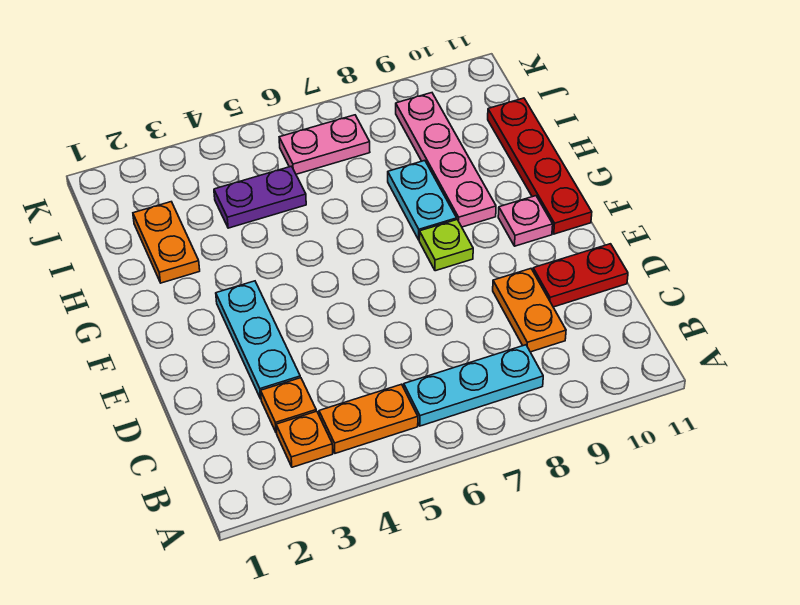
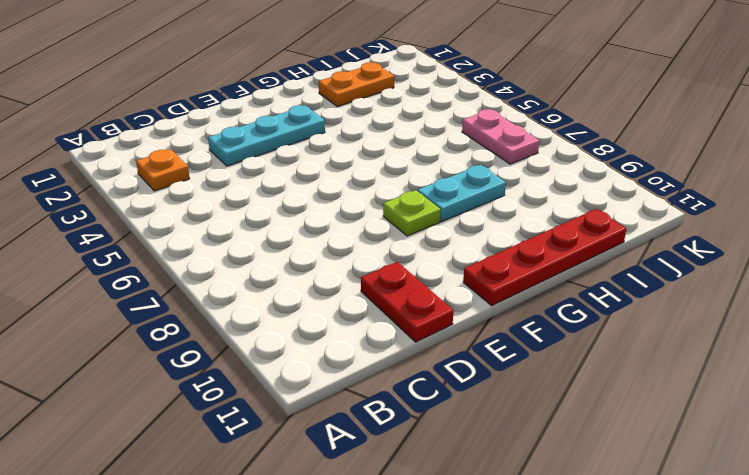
none -> orange plate B4:B5 level 1
none -> cyan plate B6:B8 level 1
none -> orange plate C3 level 1

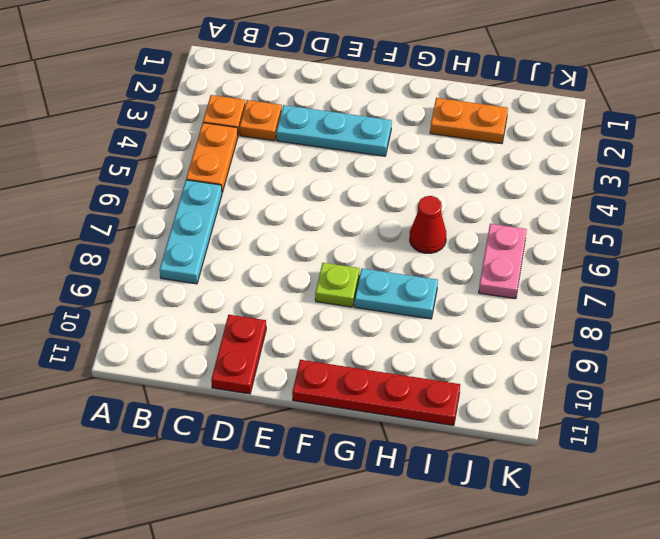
red cone H6 level 1 -> none
none -> orange plate C9:D9 level 1
none -> pink plate F10 level 1
none -> pink plate G9:J9 level 1

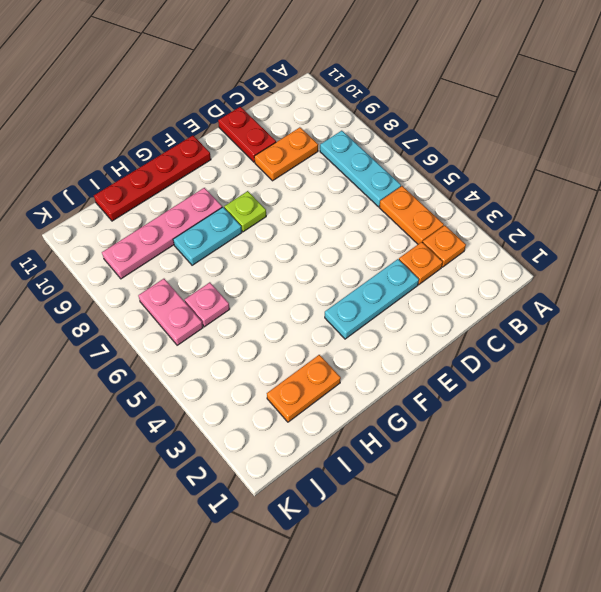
pink plate I6 level 1 -> pink plate F10 level 1
none -> purple plate I4:I5 level 1

